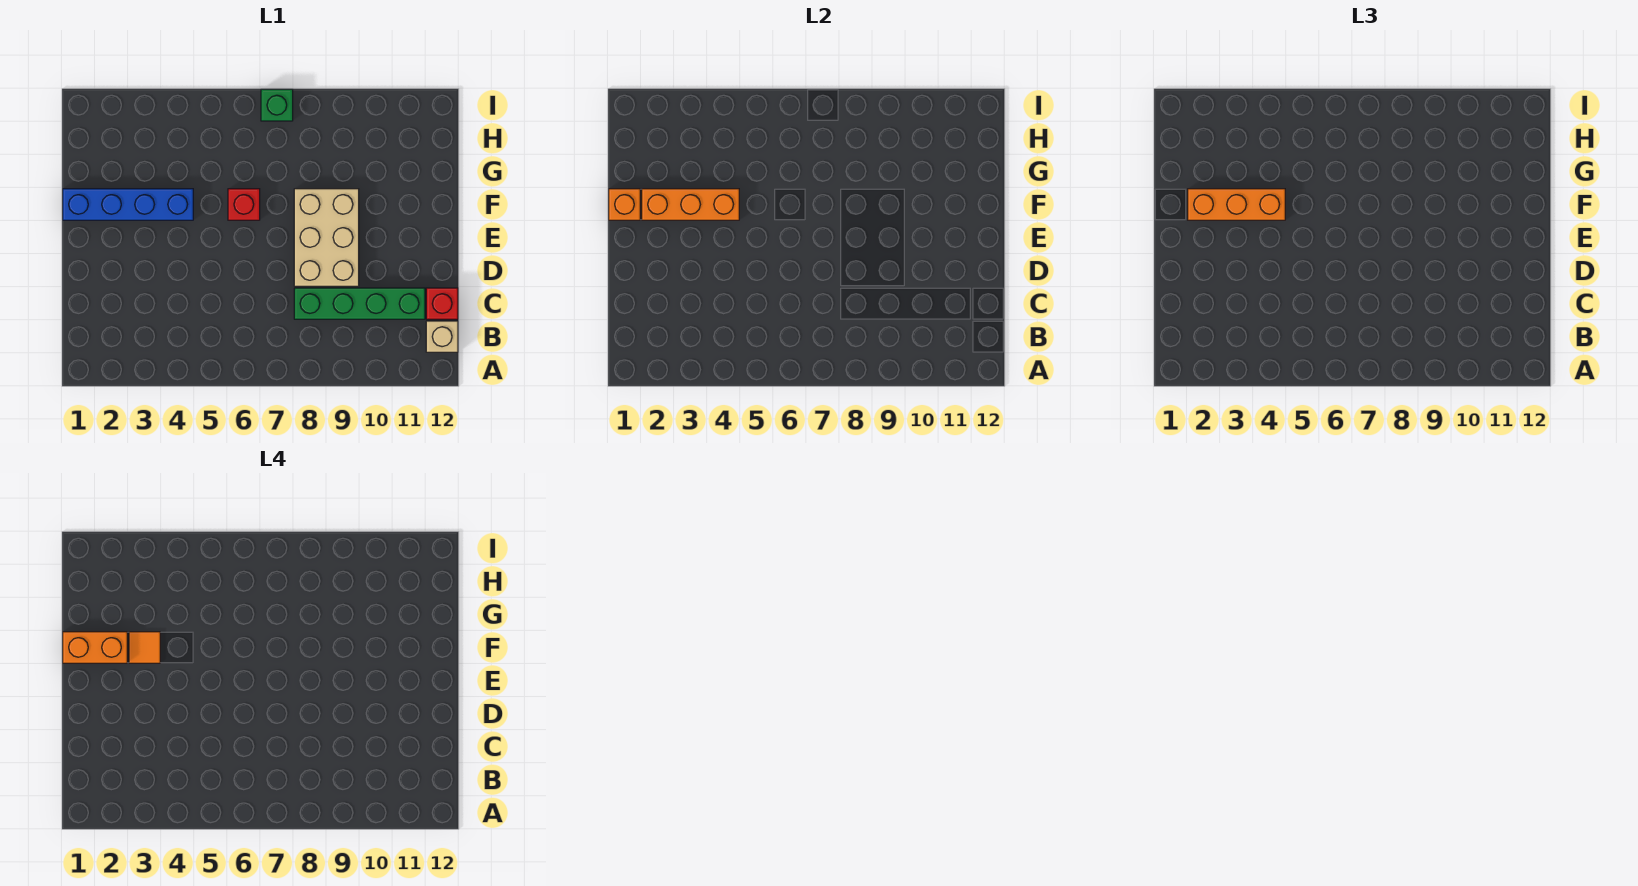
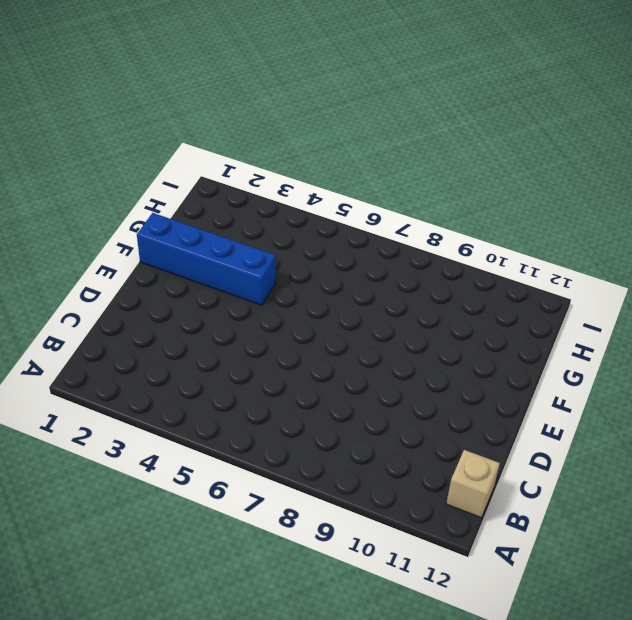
none -> green brick C8:C11 level 1
none -> red brick C12 level 1
none -> tan brick D8:F9 level 1

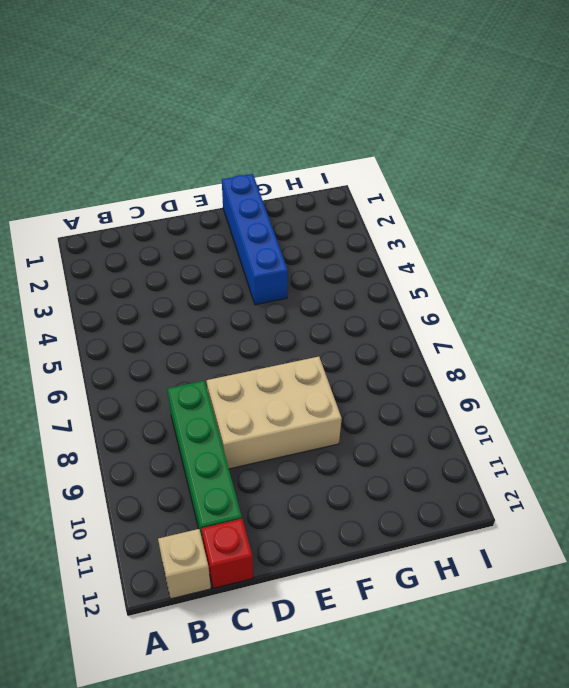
none -> red brick F6 level 1
none -> green brick I7 level 1
none -> orange brick F1 level 2

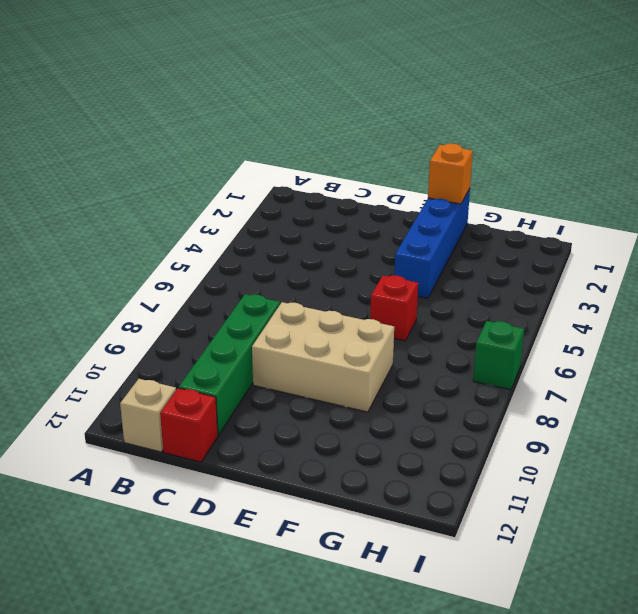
none -> orange brick F2:F4 level 2
none -> orange brick F2:F4 level 3
none -> orange brick F1:F2 level 4

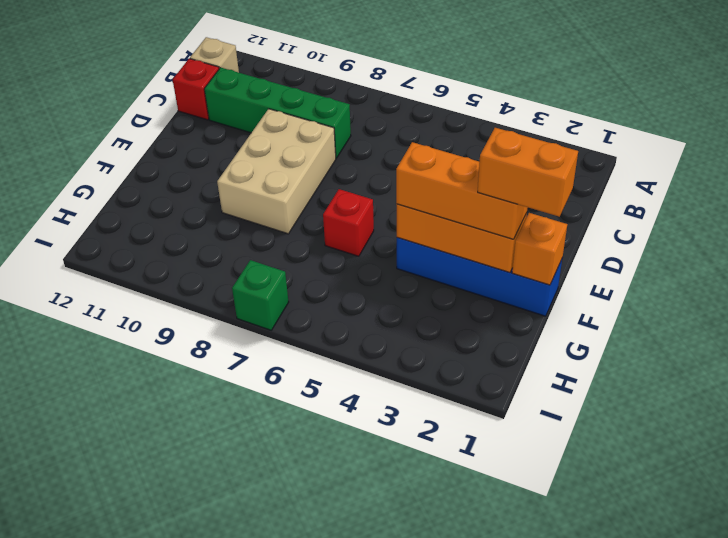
none -> orange tile F3 level 4

